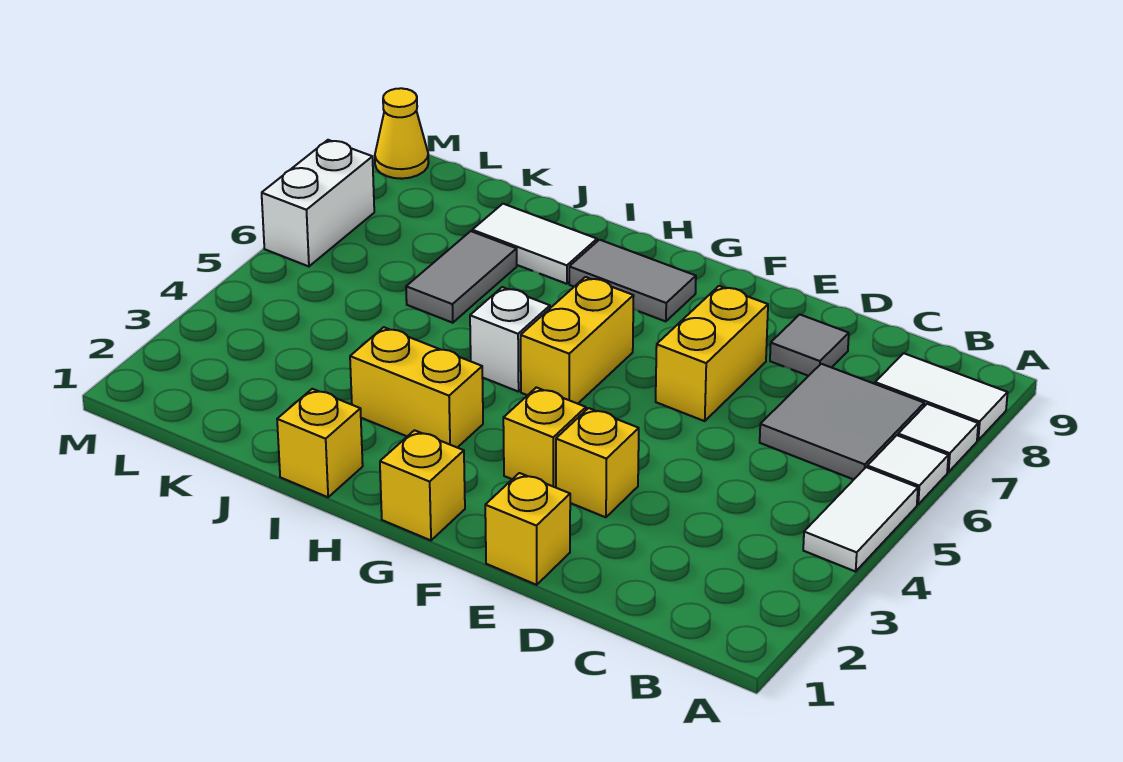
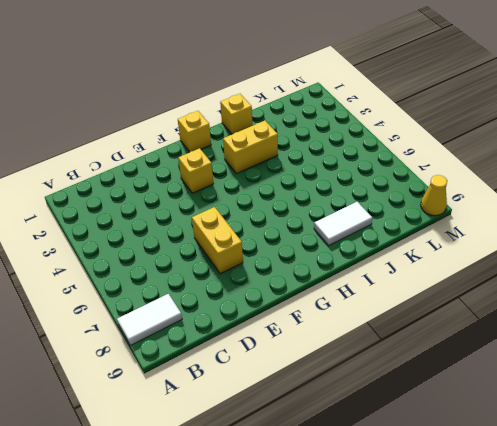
none -> white tile A4:A5 level 1
none -> white tile A6 level 1
none -> white tile A7 level 1

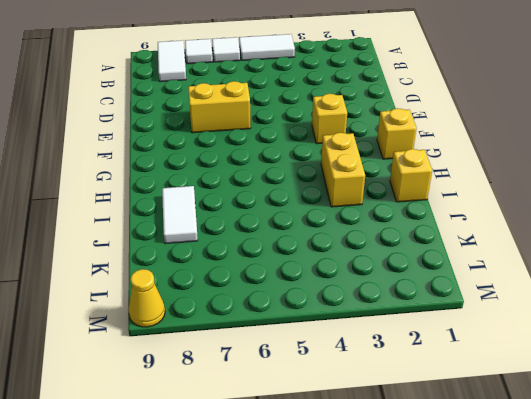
none -> grey tile B6:C7 level 1
none -> grey tile D8 level 1
none -> yellow brick E1 level 1

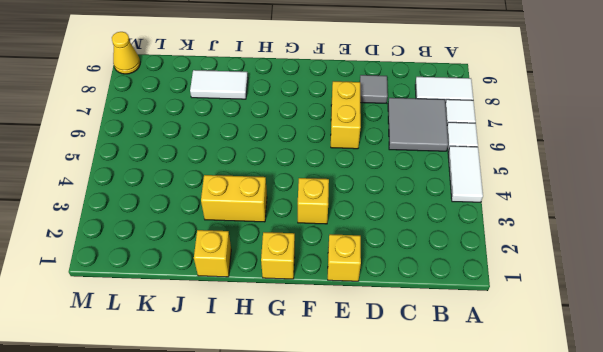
none -> yellow brick E3 level 1
none -> yellow brick G5:G6 level 1
none -> grey tile G8:H8 level 1

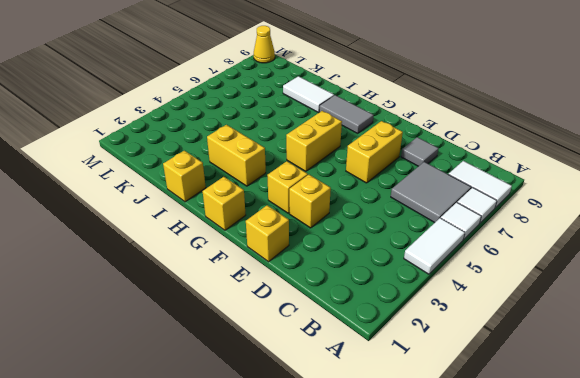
none -> white brick H5 level 1
none -> grey tile J6:J7 level 1
none -> white brick M6:M7 level 1

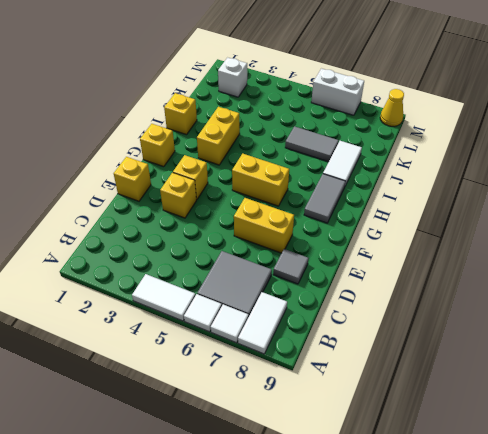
white brick L2 level 1 -> white brick H5 level 1

